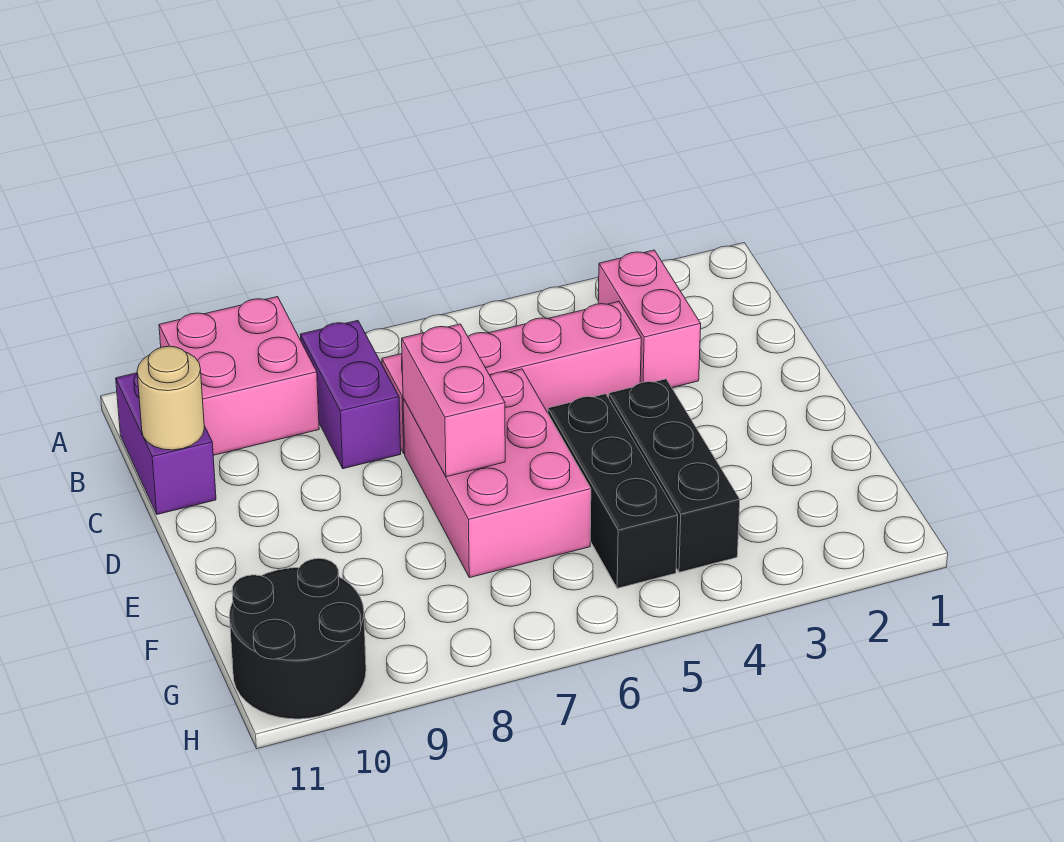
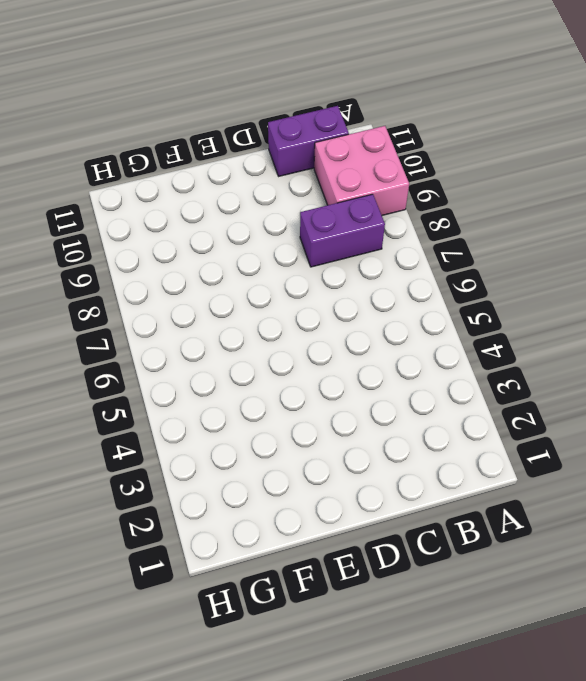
none -> pink brick B3:C3 level 1
none -> pink brick C4:C7 level 1

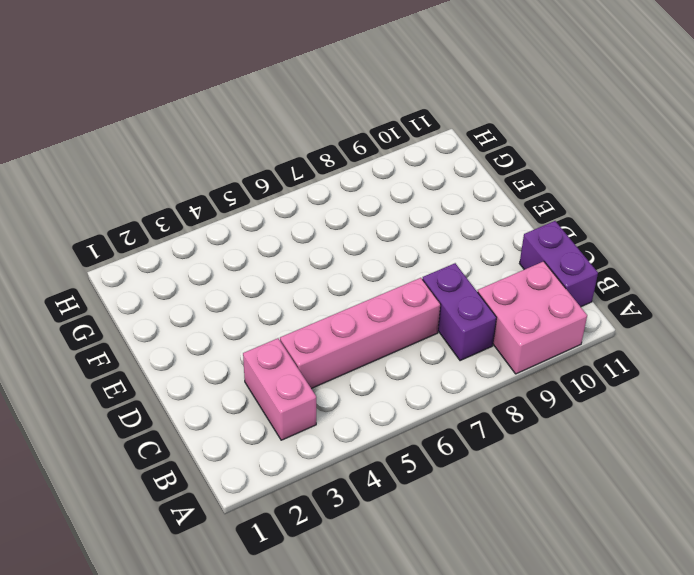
none -> pink brick D6:F7 level 1
none -> black brick E4:G4 level 1

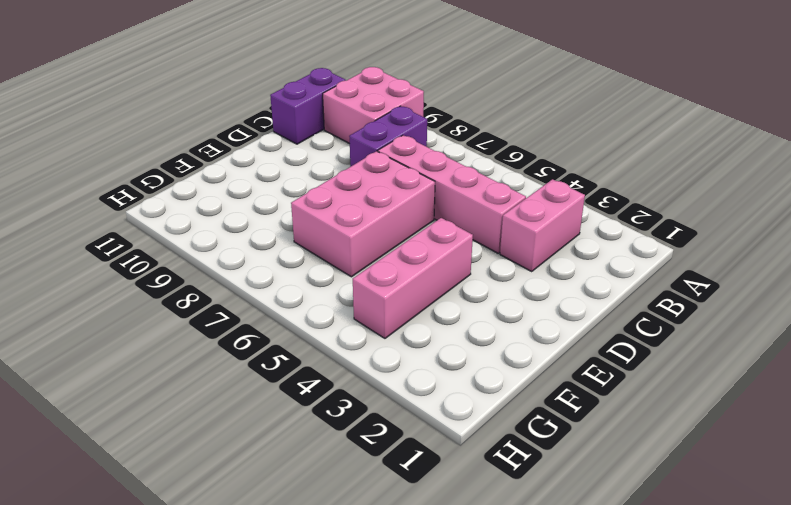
pink brick E4:G4 level 1 -> black brick E4:G4 level 1
none -> black brick E5:G5 level 1
none -> black round brick G10:H11 level 1

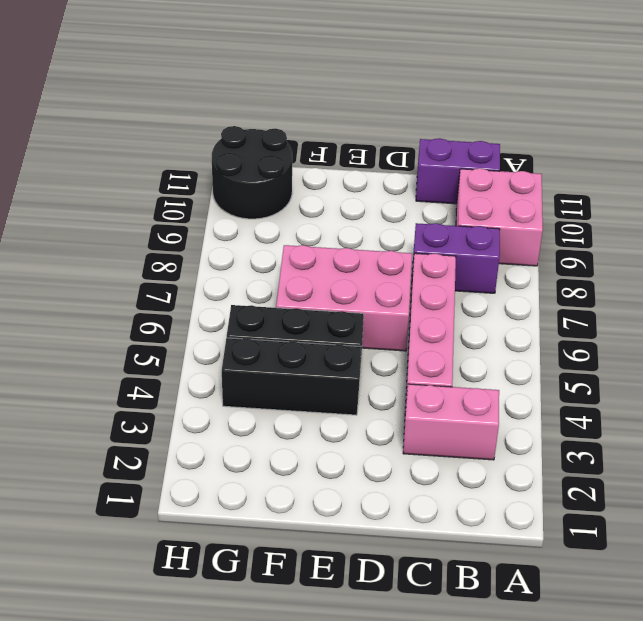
none -> tan round brick C11 level 2
none -> pink brick D7:E7 level 2

